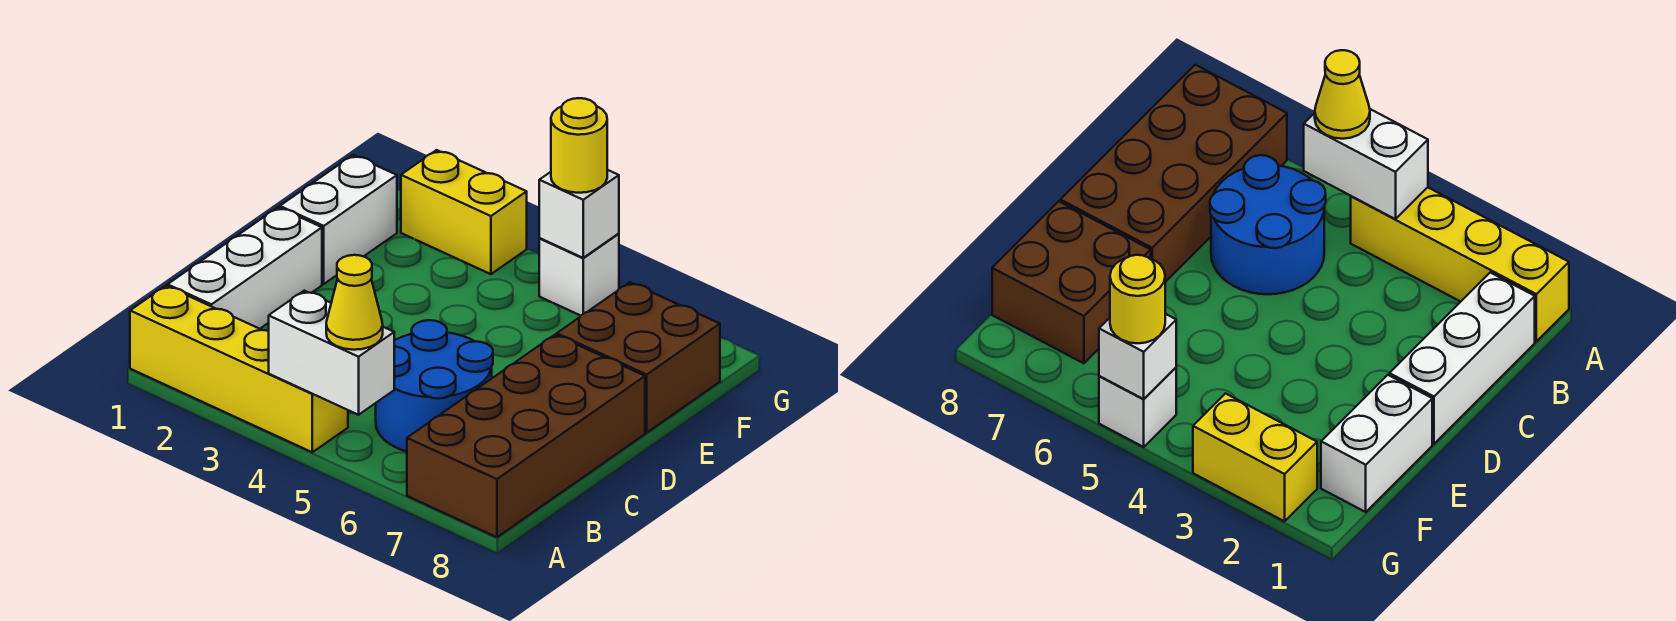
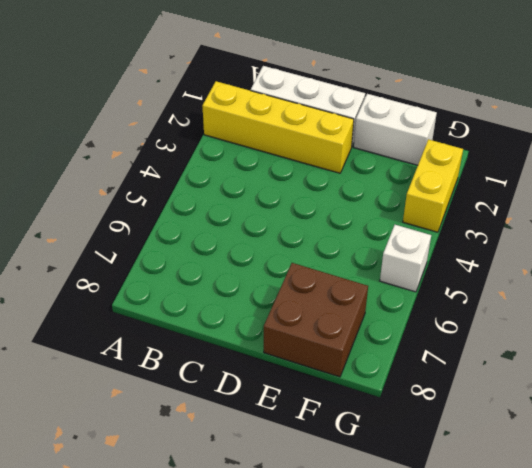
yellow brick A2:D2 level 1 -> yellow brick A1:A4 level 1
none -> brown brick A7:D8 level 1
none -> blue round brick B5:C6 level 1
none -> white brick A4:A5 level 2

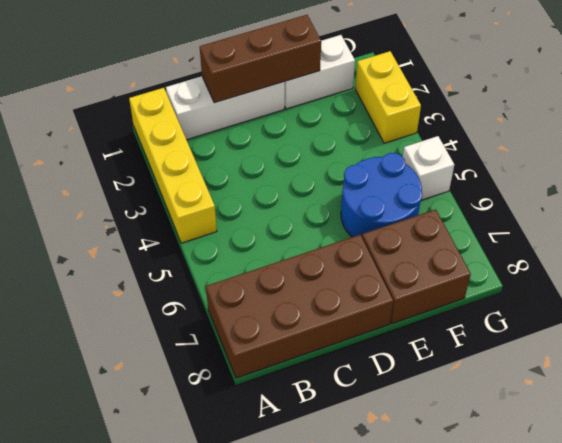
brown brick C1:E1 level 2 -> none
blue round brick E5:F6 level 1 -> blue round brick B5:C6 level 1
none -> white brick A4:A5 level 2
none -> white brick G5 level 2
none -> yellow cone A5 level 3

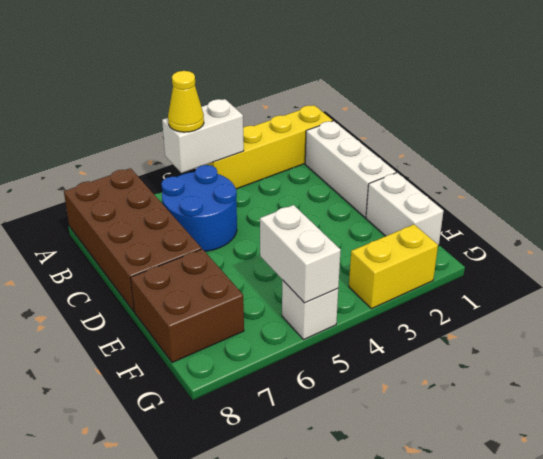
white brick F5:G5 level 2 -> white brick G5 level 2
none -> yellow round brick G5 level 3

